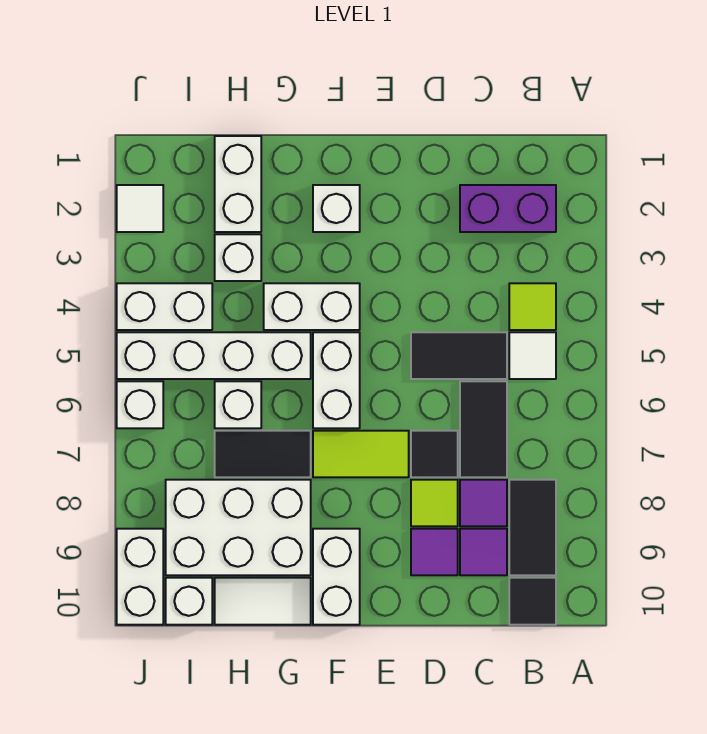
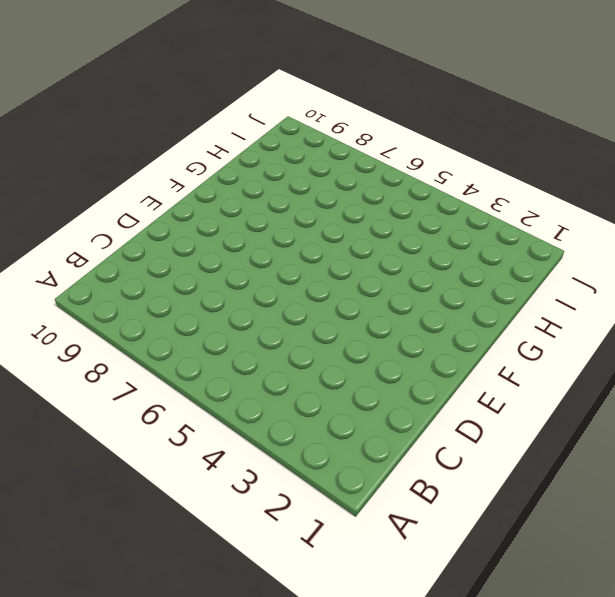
none -> purple brick B2:C2 level 1
none -> lime tile B4 level 1
none -> white tile B5 level 1

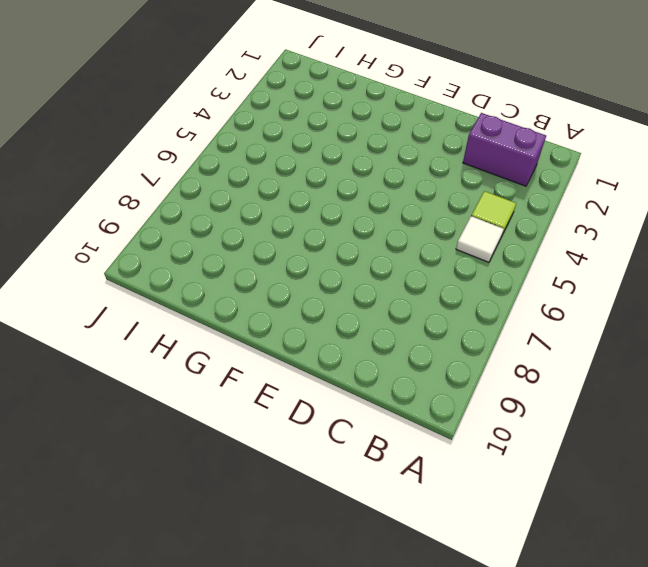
none -> black tile B8:B9 level 1
none -> black tile B10 level 1
none -> black tile C5:D5 level 1

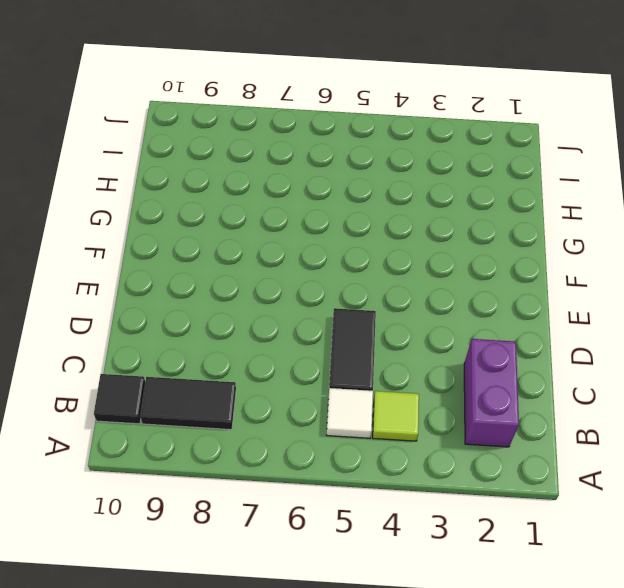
none -> black tile C6:C7 level 1
none -> purple tile C8 level 1
none -> purple tile C9 level 1

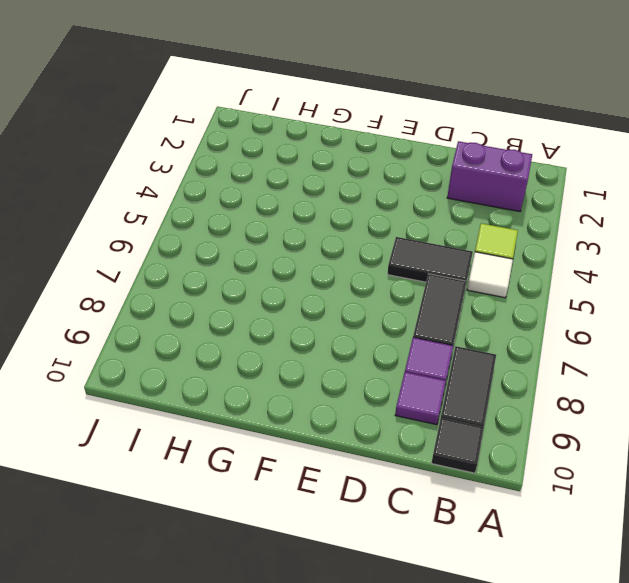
none -> black tile D7 level 1
none -> lime tile D8 level 1
none -> purple tile D9 level 1

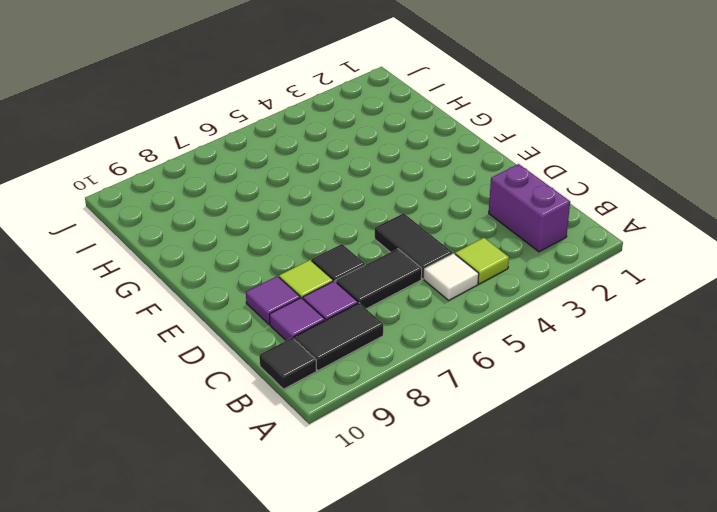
none -> lime tile E7:F7 level 1
none -> white brick F2 level 1
none -> white brick F4:G4 level 1

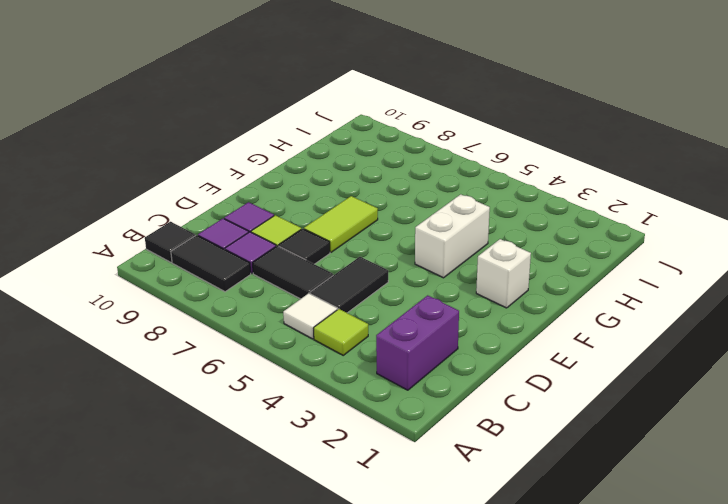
none -> white brick F5:F6 level 1
none -> white brick F9:F10 level 1
none -> white brick G5:J5 level 1

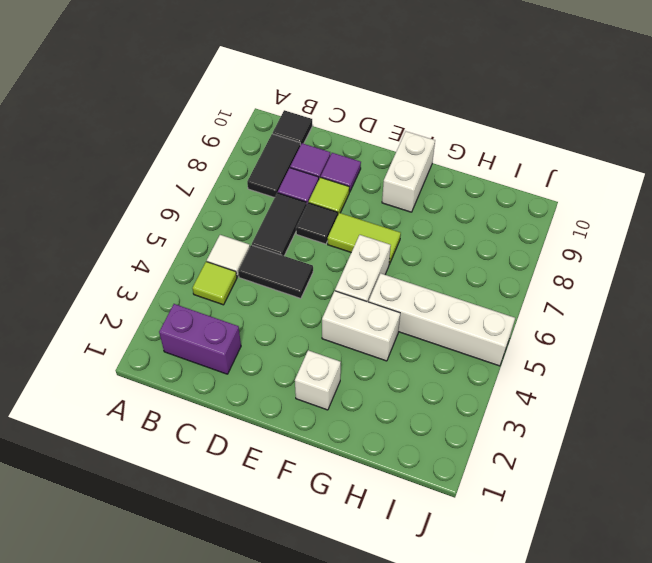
none -> black tile G7:H7 level 1
none -> white brick G8:I9 level 1
none -> white tile G10:H10 level 1

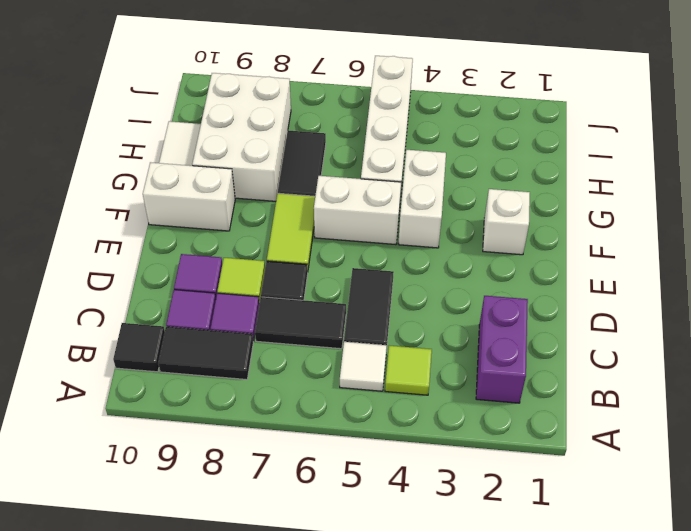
none -> white brick H1:H2 level 1
none -> white brick H3 level 1
none -> white brick H6 level 1

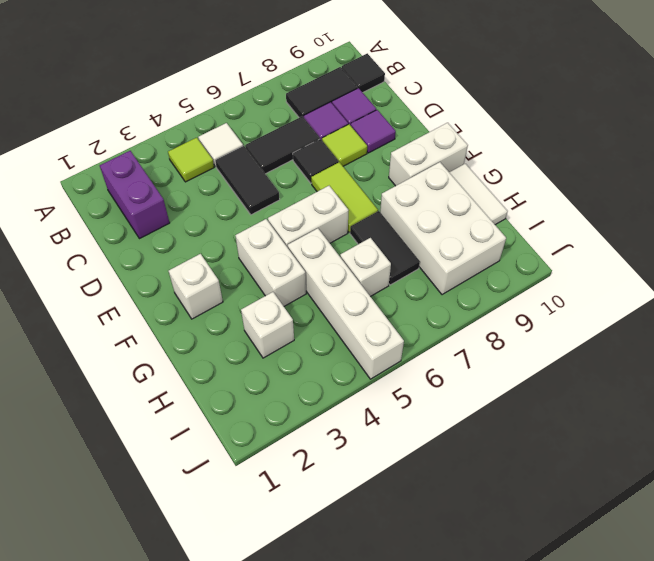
none -> white brick H1:H2 level 1
none -> white brick I4:J4 level 1
none -> white brick I10 level 1

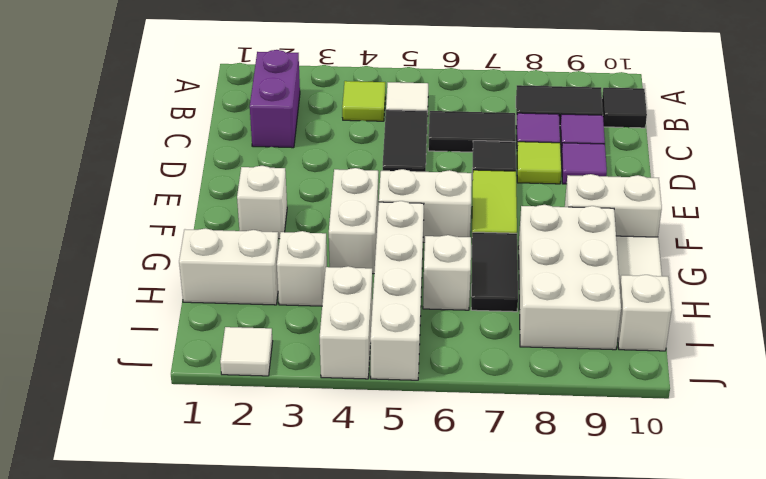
none -> white brick J6 level 1
none -> white brick J9:J10 level 1

